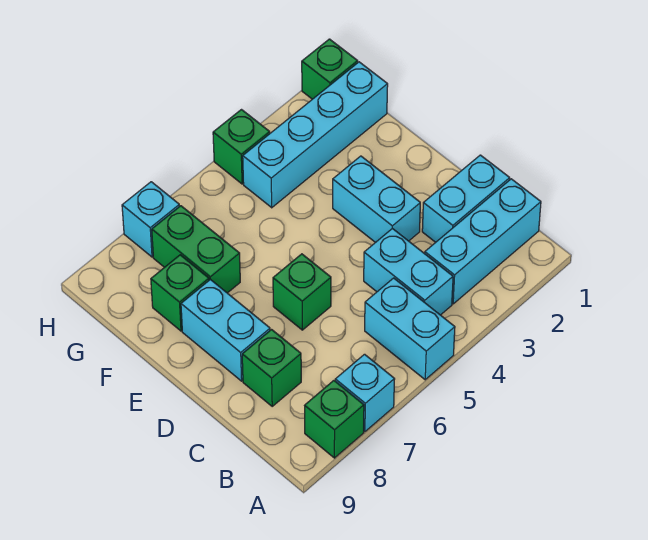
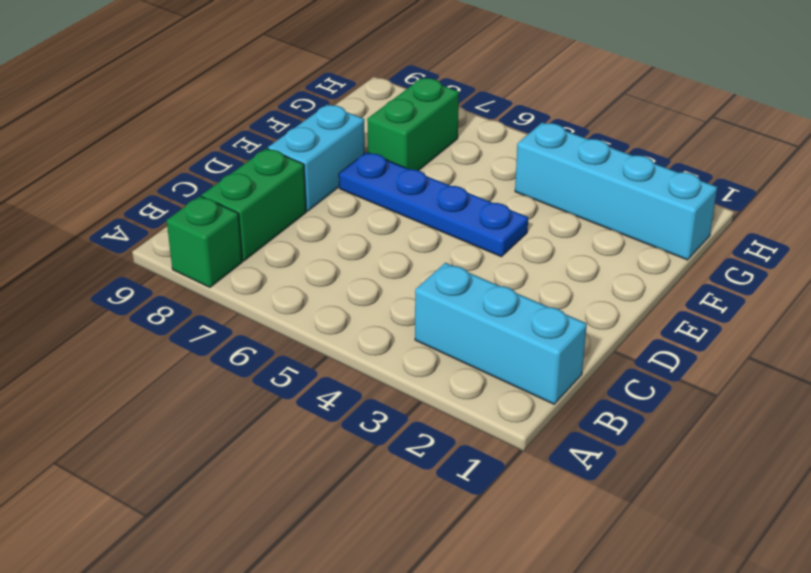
green brick B8:C8 level 1 -> green brick C8 level 1
blue plate E4:E7 level 1 -> none
none -> cyan brick A5:B5 level 1
none -> cyan brick A7 level 1
none -> cyan brick B4:C4 level 1

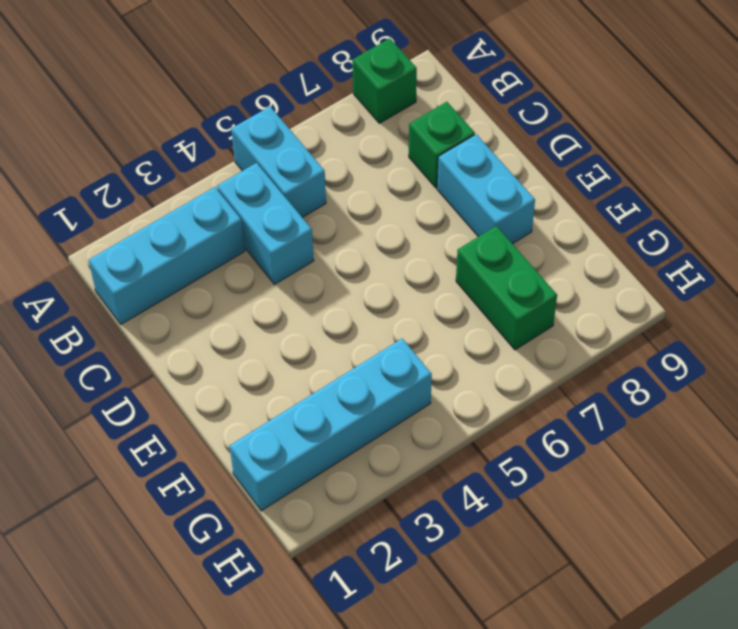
none -> cyan brick A7 level 1
none -> cyan brick C1:C2 level 1
none -> cyan brick D3:E3 level 1

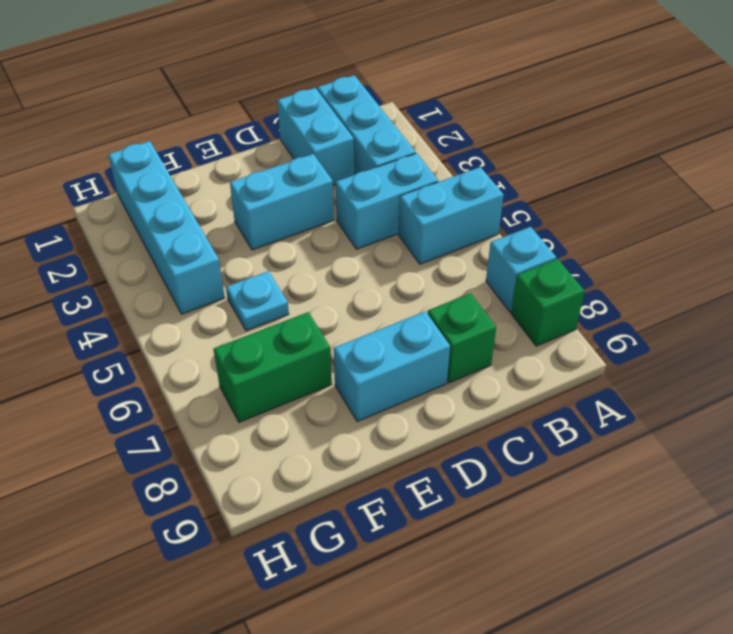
cyan plate F5 level 1 -> none
none -> green brick D6 level 1
none -> green brick F8 level 1
none -> green brick H1 level 1

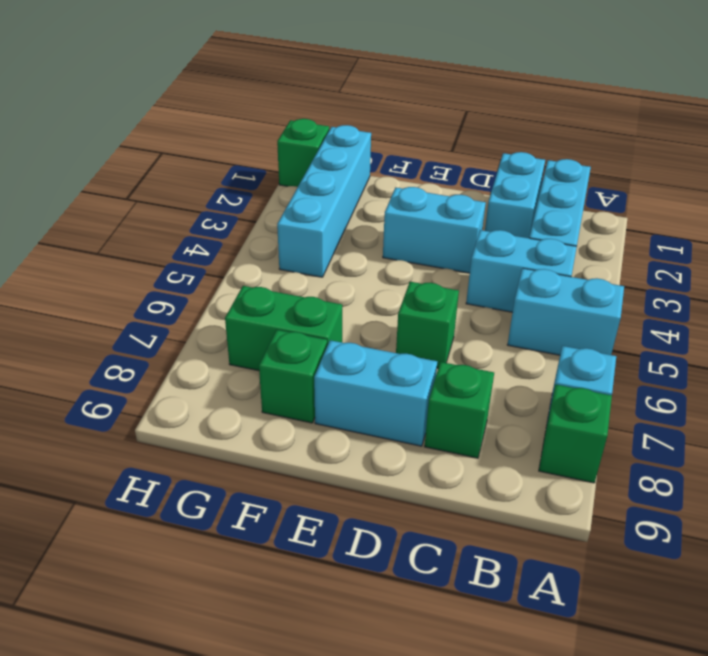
none -> green brick H4 level 1
none -> cyan brick H7 level 1

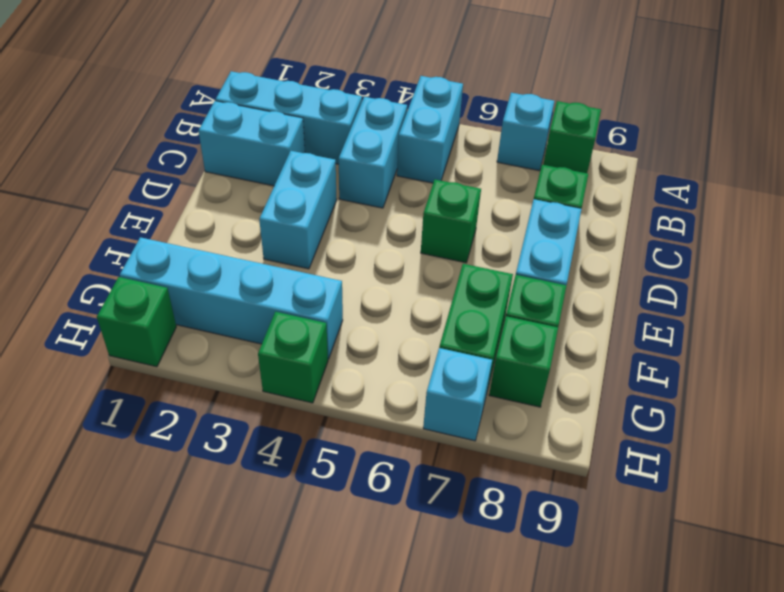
green brick G8 level 1 -> none

